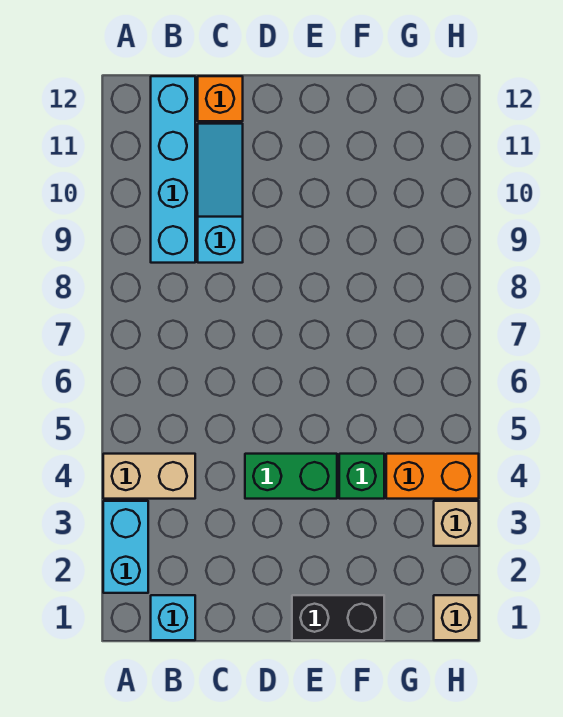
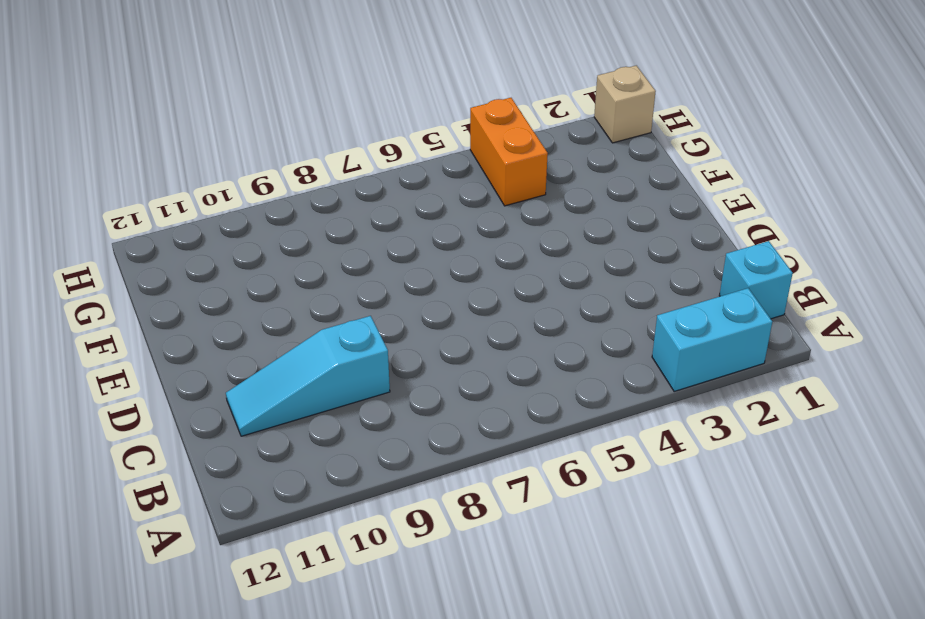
none -> tan brick A4:B4 level 1
none -> cyan brick B9:B12 level 1
none -> orange brick C12 level 1

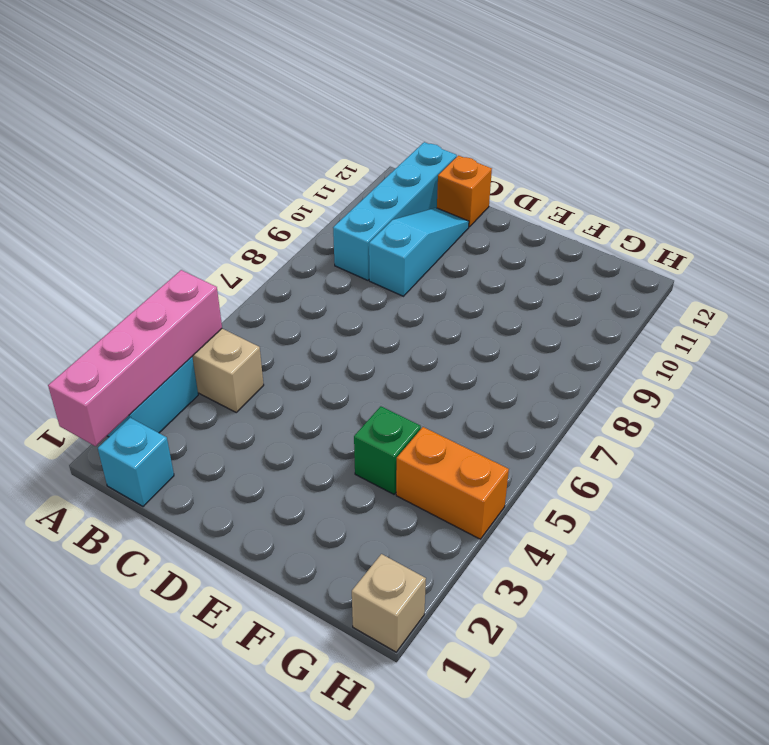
pink brick A1:A4 level 2 -> none
none -> green brick D4:E4 level 1
none -> black brick E1:F1 level 1
none -> tan brick H3 level 1

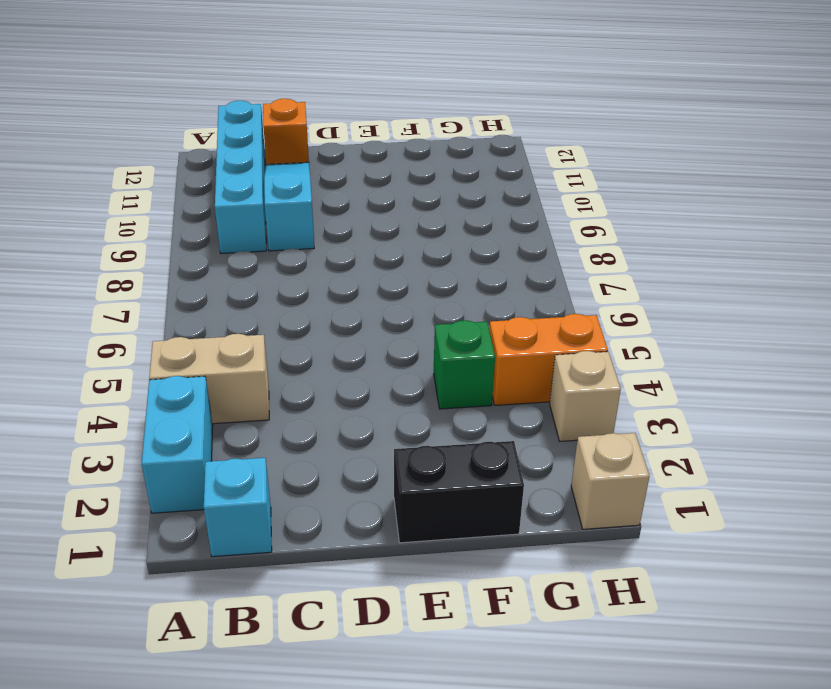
none -> green brick D4:E4 level 1

